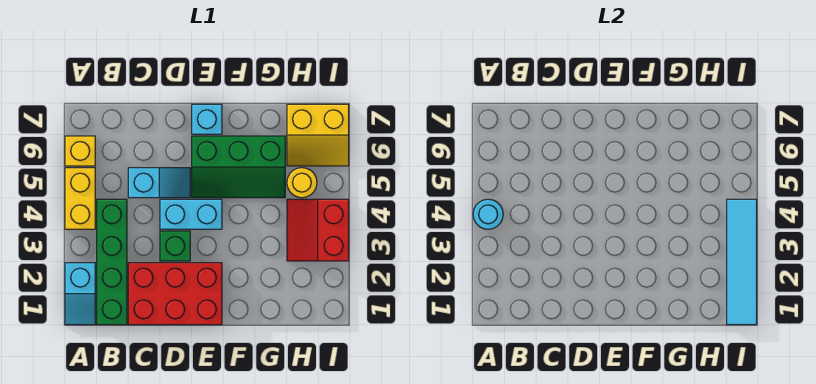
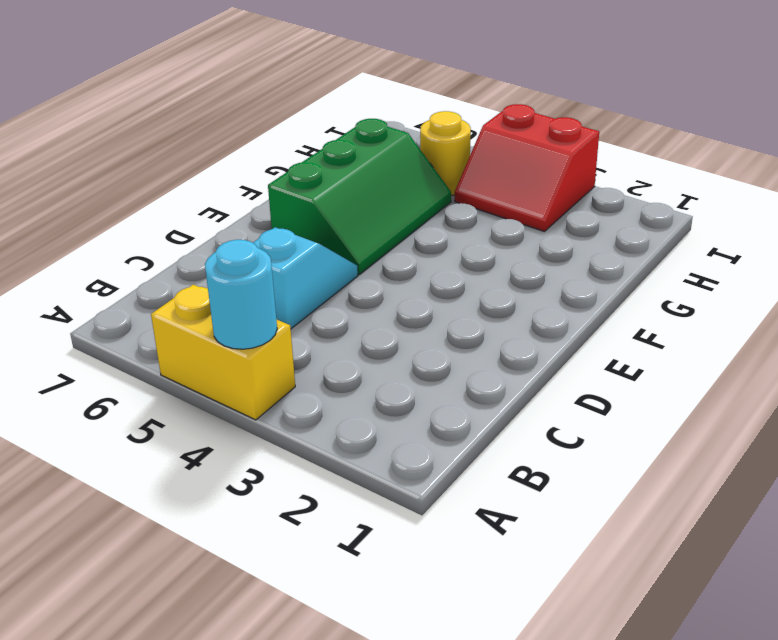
none -> cyan slope A1:A2 level 1 top 2
none -> yellow brick A6 level 1
none -> green brick B1:B4 level 1

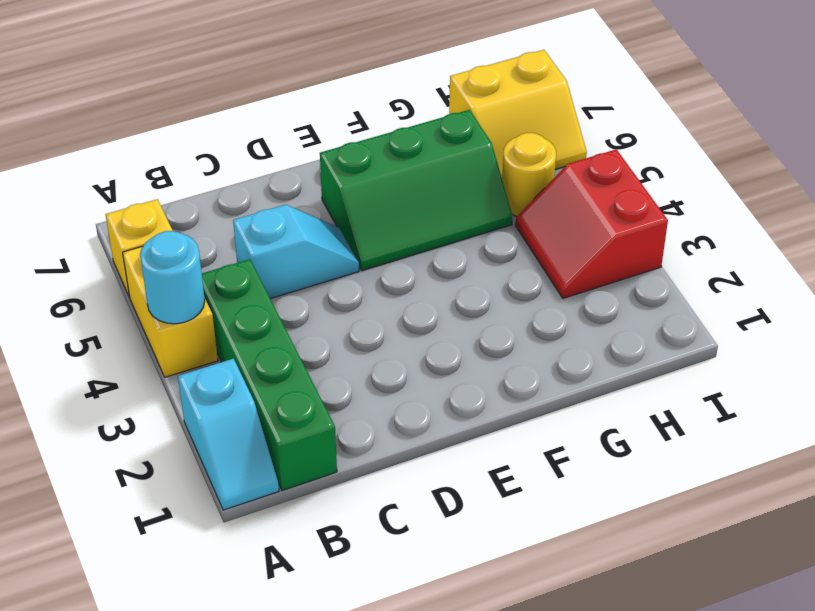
none -> red brick C1:E2 level 1
none -> green brick D3 level 1
none -> cyan brick D4:E4 level 1

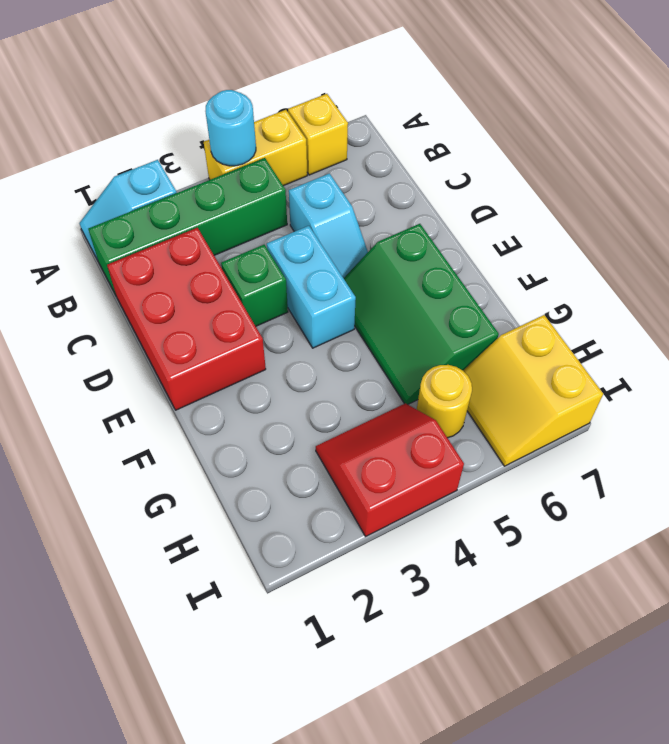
none -> cyan brick E7 level 1
none -> cyan tile I1:I4 level 2

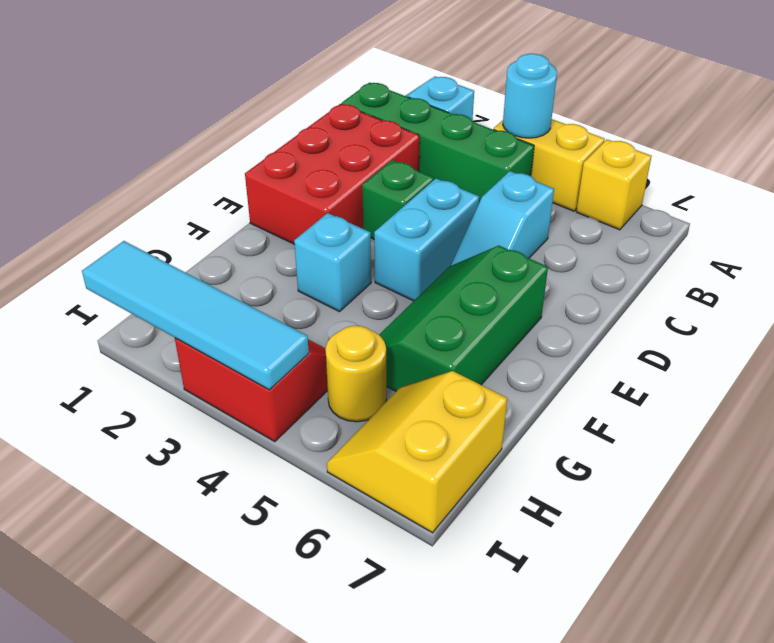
cyan brick F3 level 1 -> cyan brick E7 level 1

